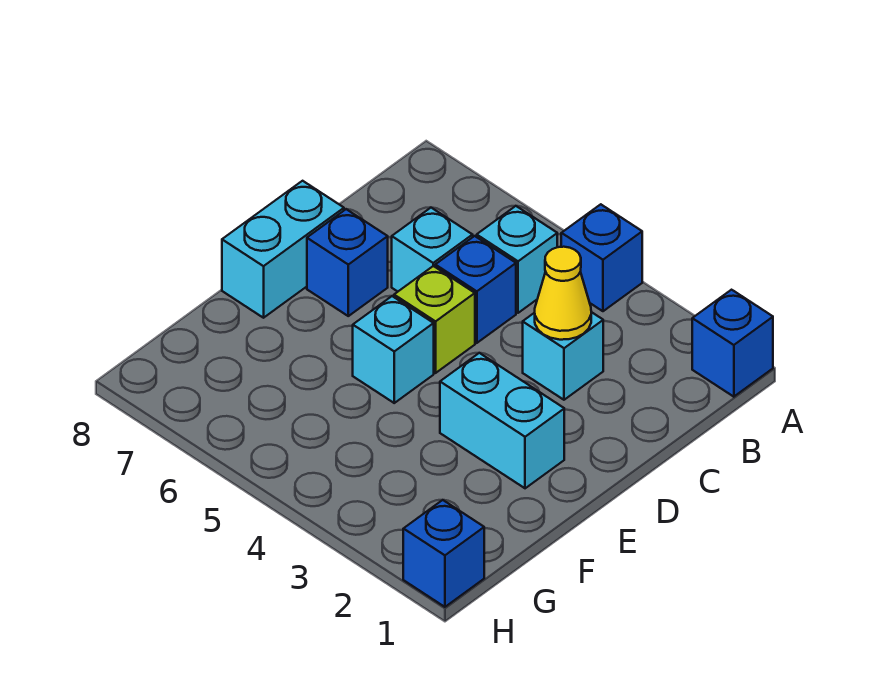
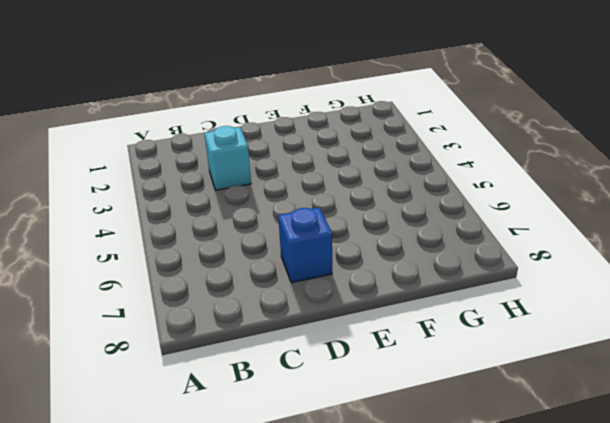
none -> blue brick A1 level 1
none -> blue brick A4 level 1
none -> cyan brick B5 level 1

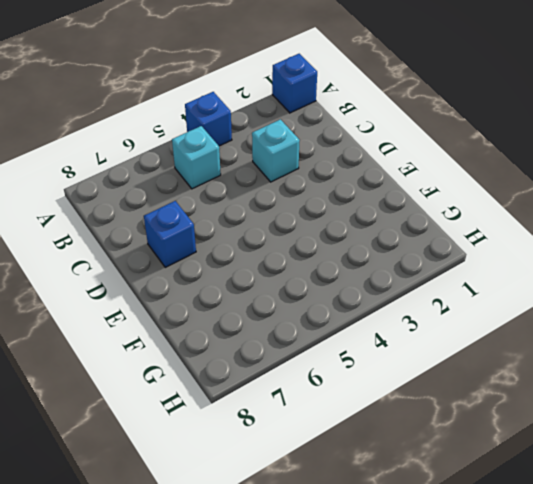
none -> blue brick C5 level 1
none -> cyan brick C6 level 1
none -> lime brick D5 level 1

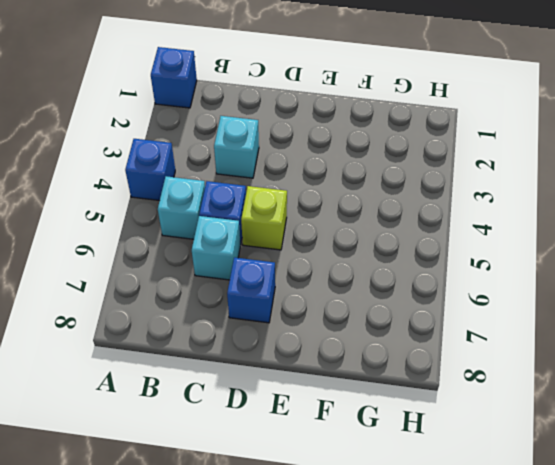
none -> cyan brick D8:E8 level 1
none -> cyan brick E2:E3 level 1
none -> cyan brick E5 level 1

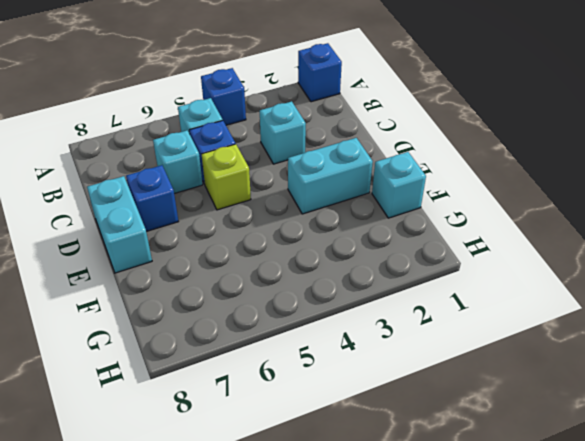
cyan brick F1 level 1 -> cyan brick E5 level 1
none -> blue brick H1 level 1
none -> yellow cone C3 level 2

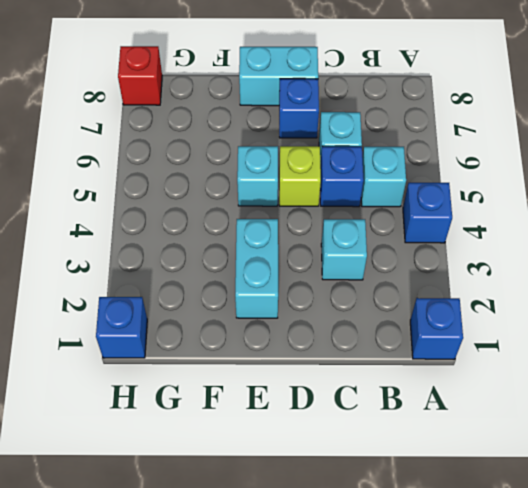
red brick H8 level 1 -> none
none -> yellow cone C3 level 2

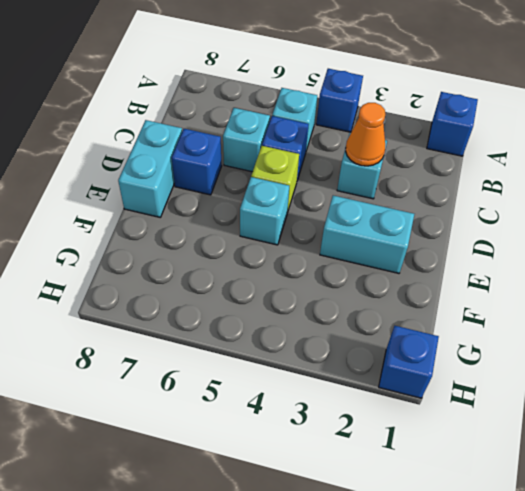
orange cone C3 level 2 -> yellow cone C3 level 2

